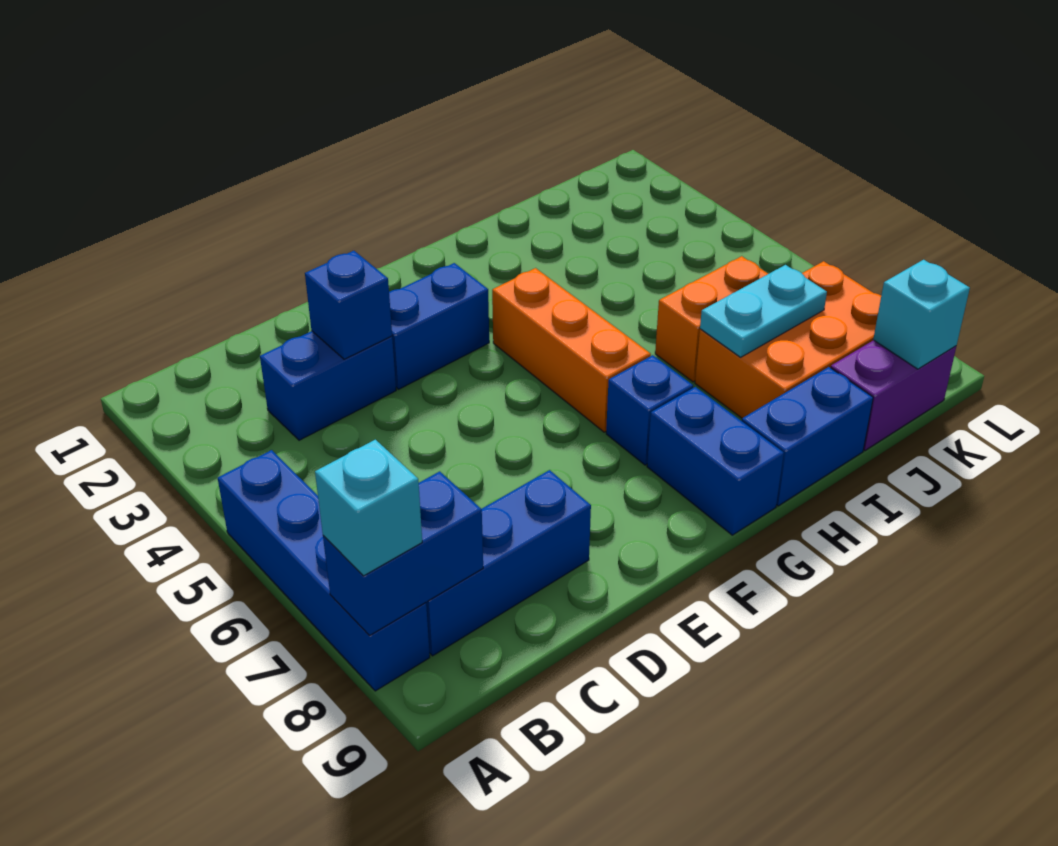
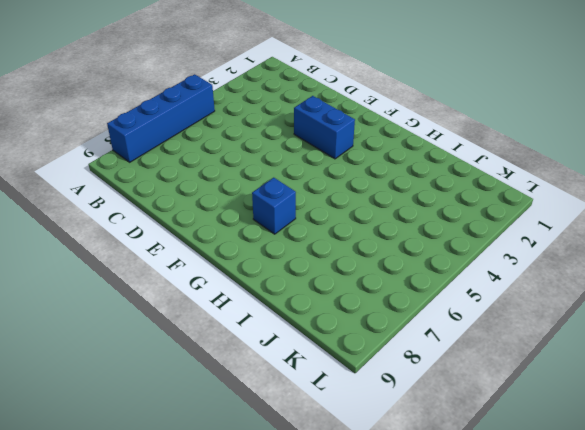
none -> blue brick B8:D8 level 1
none -> blue brick C3:D3 level 1
none -> orange brick G4:G6 level 1

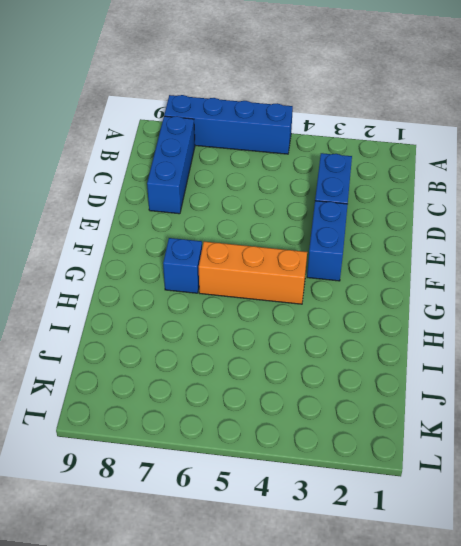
none -> blue brick G8:G9 level 1
none -> blue brick H9:I9 level 1
none -> orange brick I6:J6 level 1

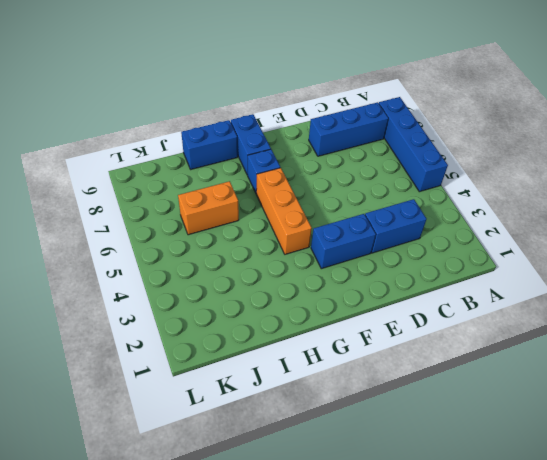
none -> orange brick I7:K8 level 1
none -> purple brick J9:K9 level 1
none -> blue brick A8:B8 level 2

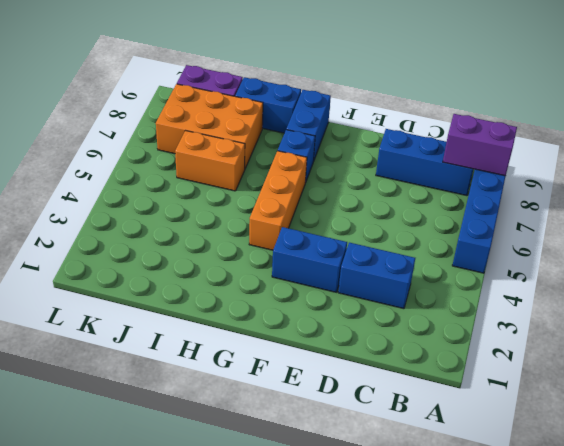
purple brick A8:B8 level 2 -> blue brick A8:B8 level 2
none -> blue brick D3 level 2
none -> cyan plate I7:J7 level 2
none -> cyan brick K9 level 2

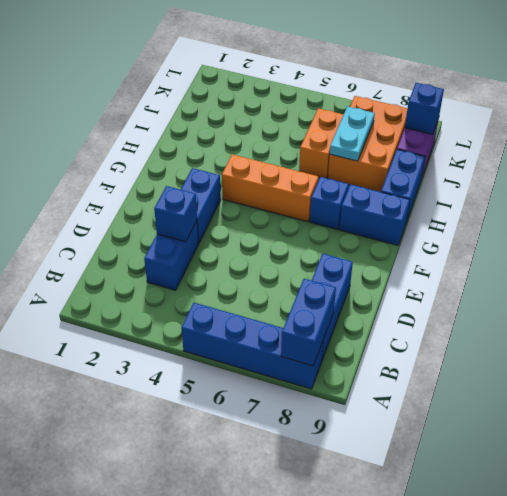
blue brick K9 level 2 -> cyan brick K9 level 2
none -> cyan brick A8 level 3

